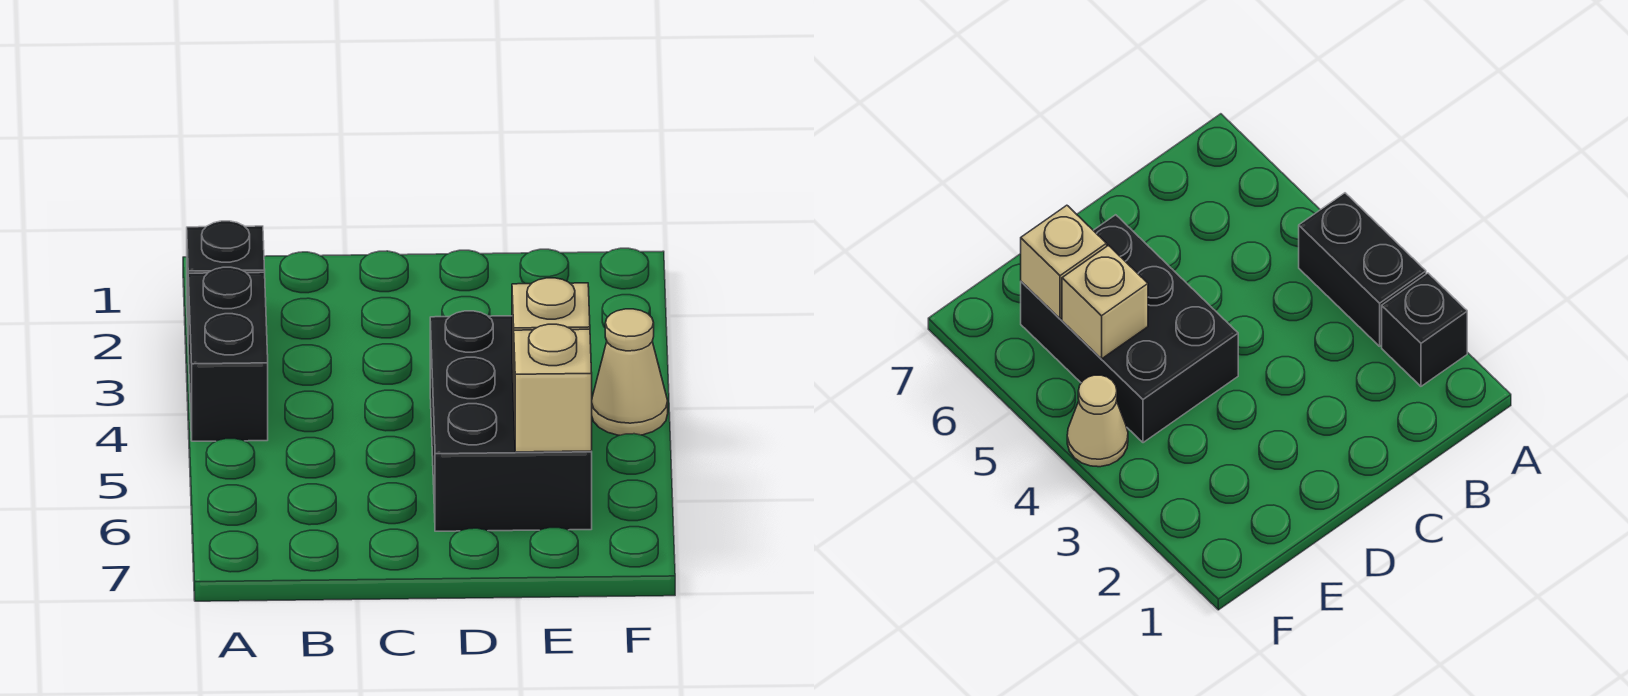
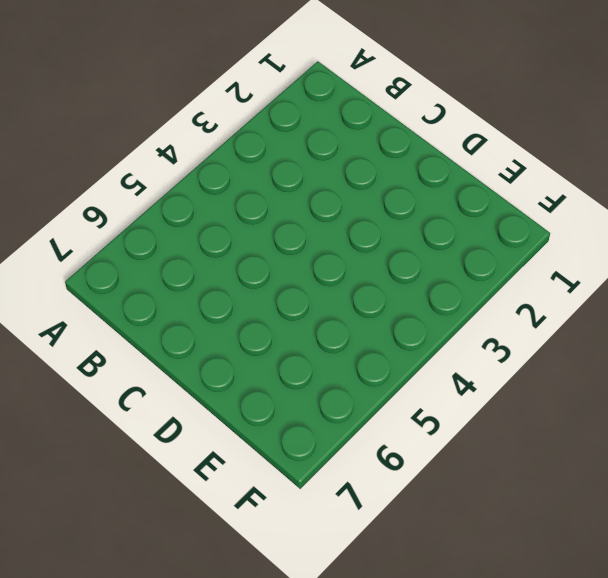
none -> black brick A2 level 1
none -> black brick A3:A4 level 1

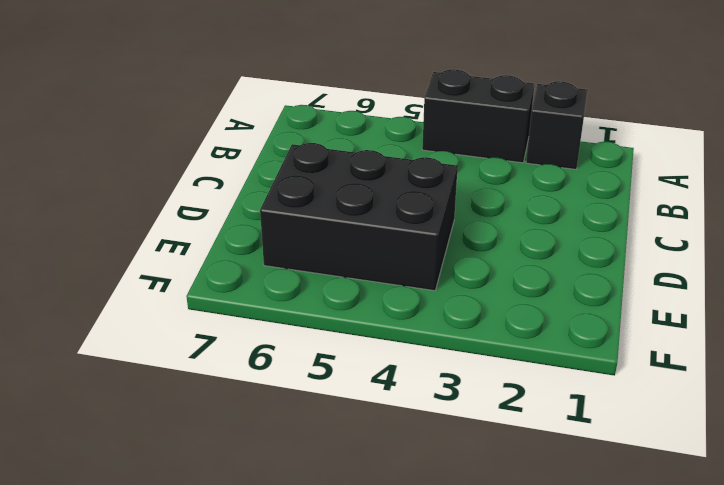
none -> tan cone F4 level 1
none -> tan brick E5 level 2

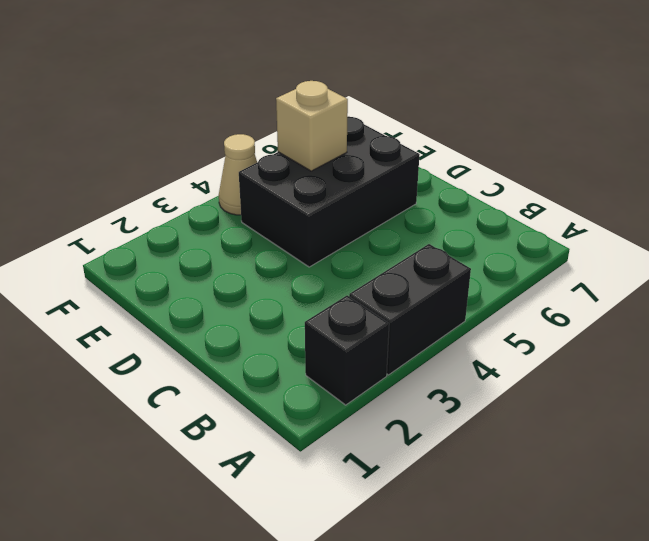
none -> tan brick E6 level 2

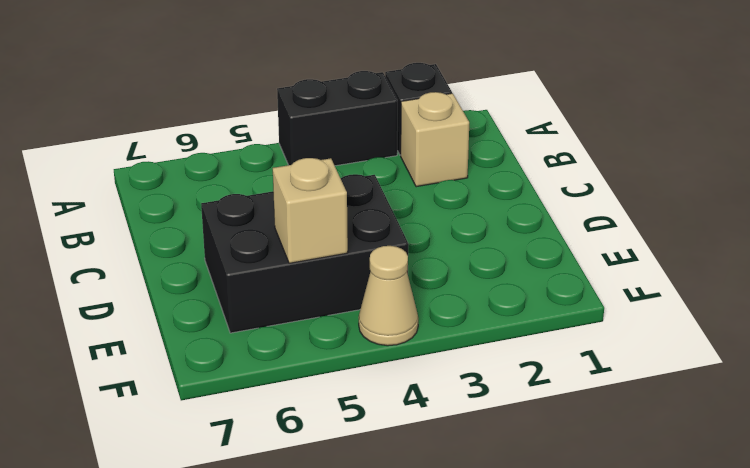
tan brick B2 level 1 -> tan brick E6 level 2

